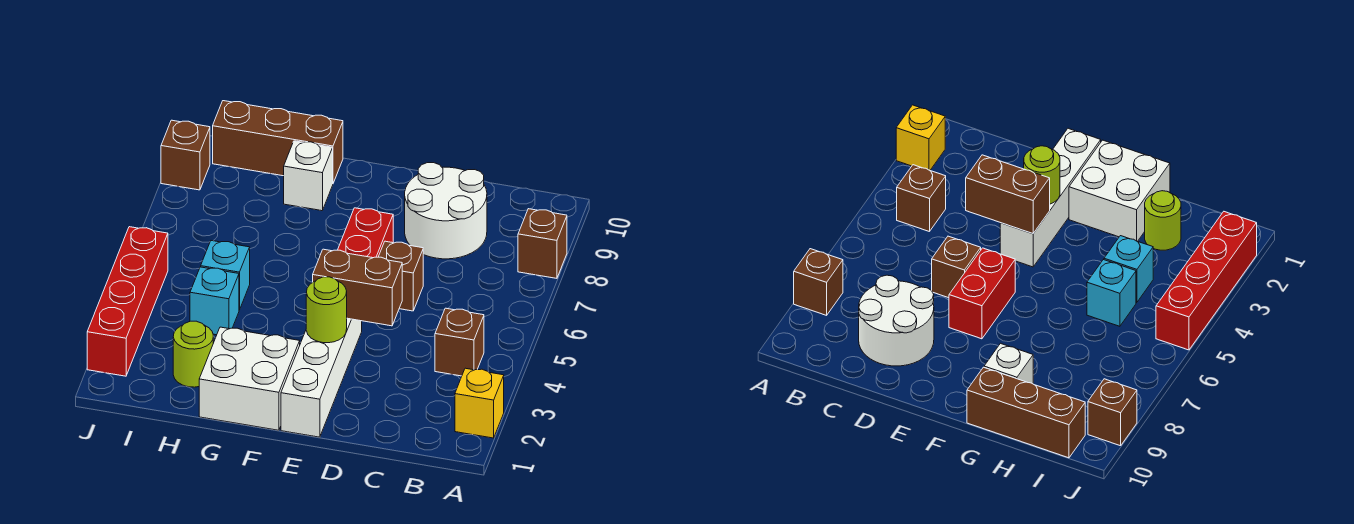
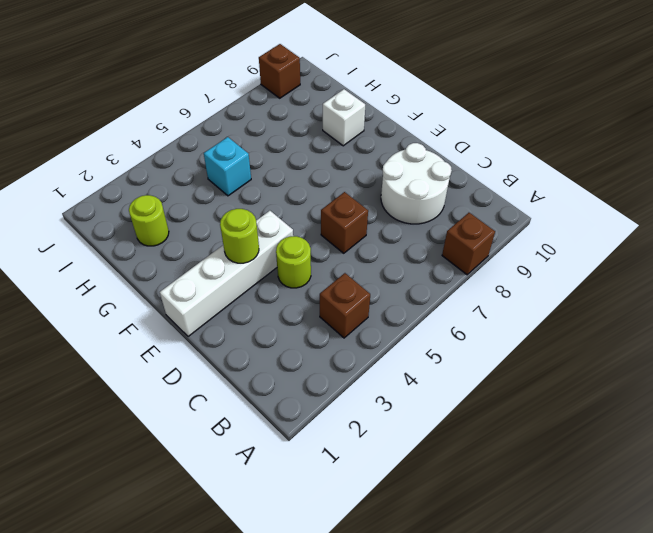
lime round brick D4 level 1 -> none
none -> yellow brick A2 level 1
none -> red brick E6:E7 level 1
none -> white brick F1:G2 level 1

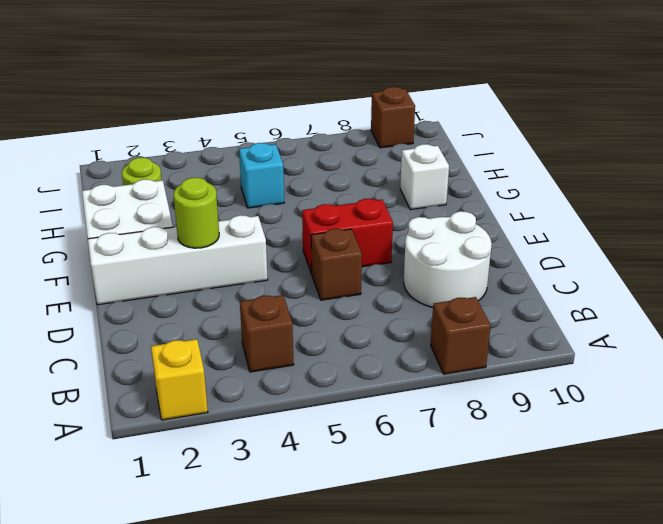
none -> brown brick G10:I10 level 1
none -> cyan brick H4 level 1
none -> red brick J2:J5 level 1

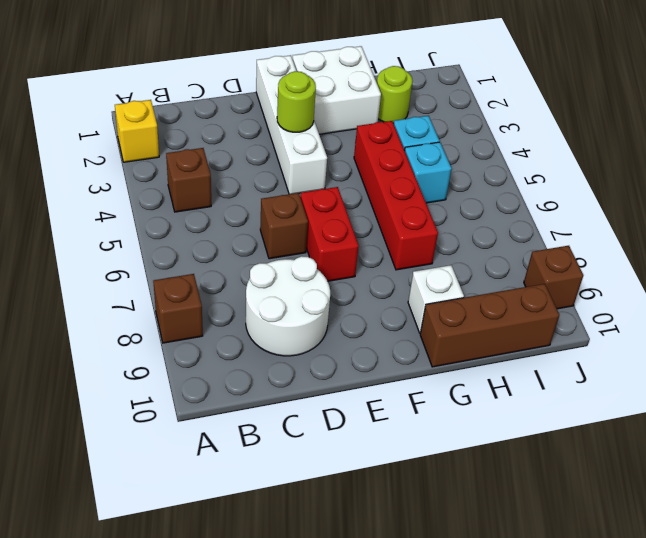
red brick G4:G7 level 1 -> red brick J2:J5 level 1
none -> brown brick D4:E4 level 2

